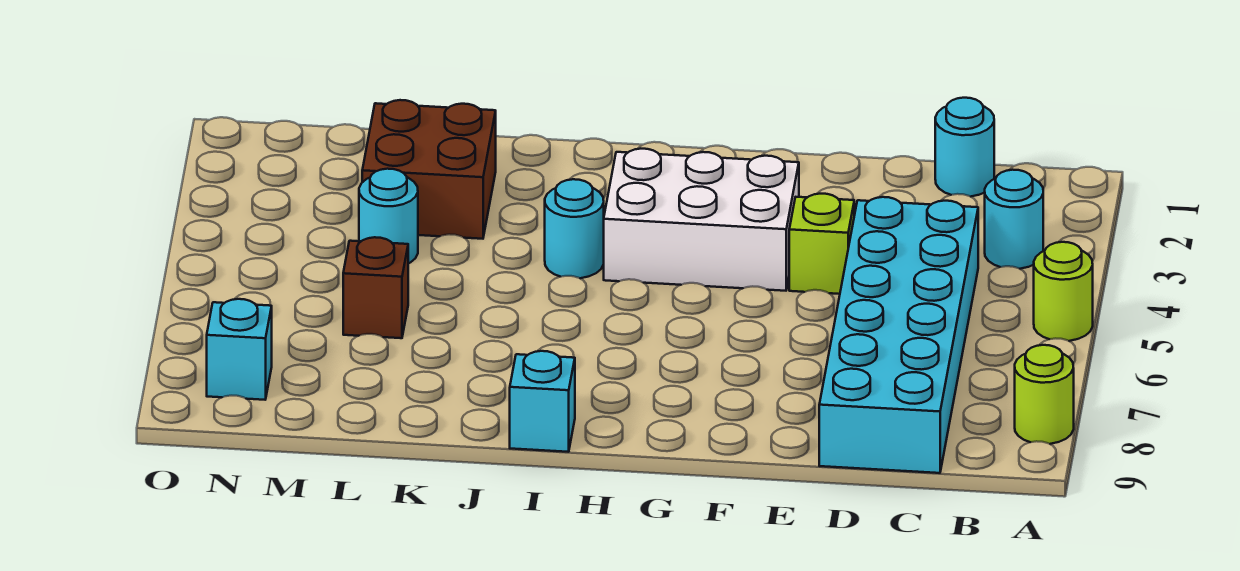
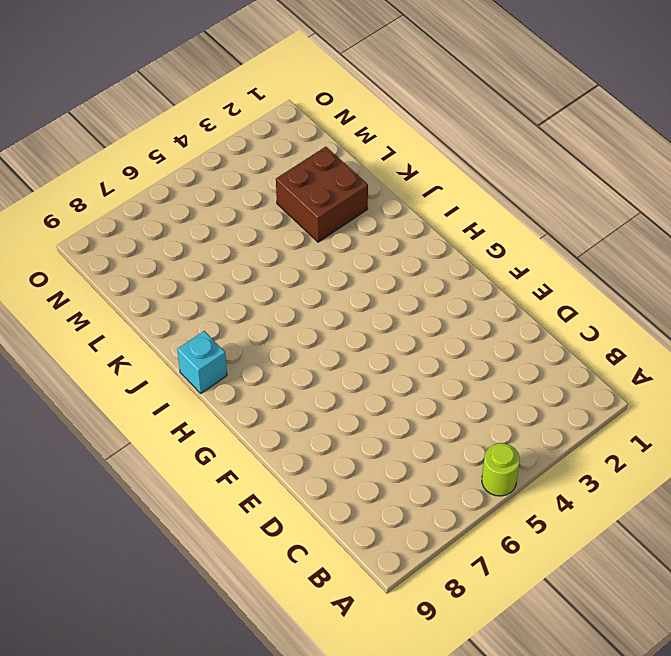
none -> lime round brick A8 level 1
none -> cyan round brick B3 level 1
none -> cyan round brick C1 level 1

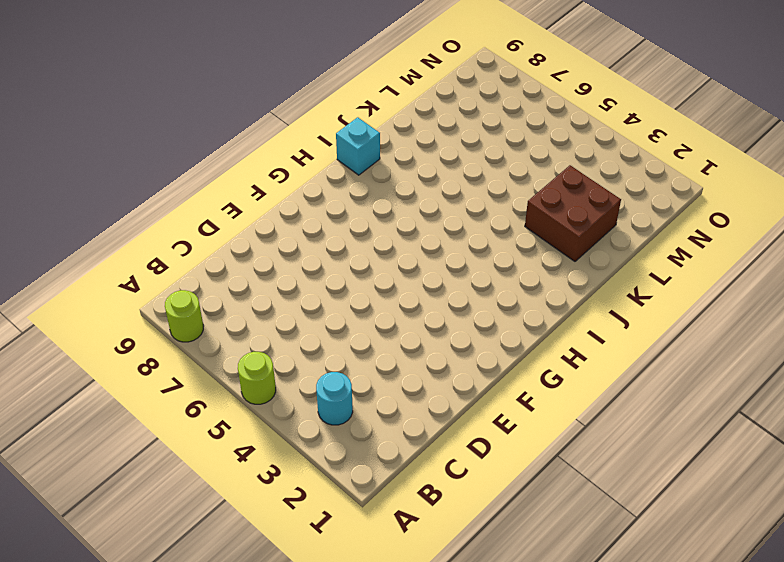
none -> cyan round brick C1 level 1
none -> cyan brick C4:D9 level 1
none -> lime brick E4 level 1

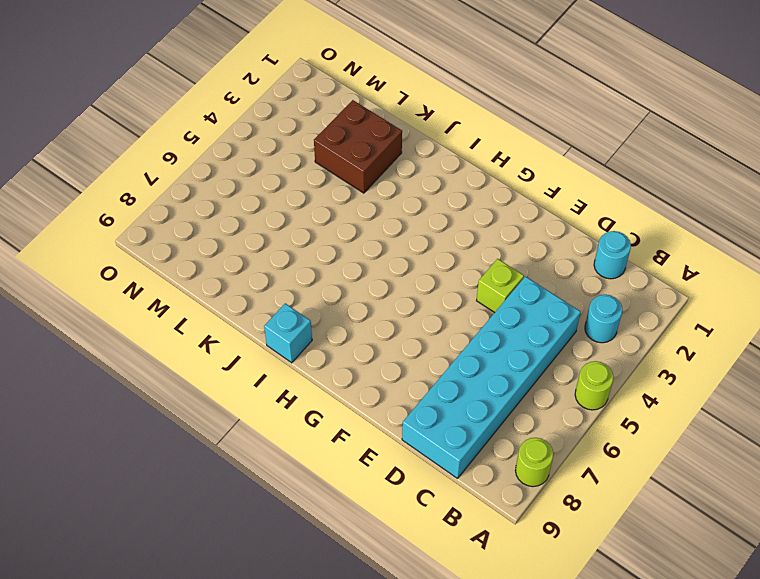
none -> white brick F3:H4 level 1
none -> cyan round brick I4 level 1
none -> cyan round brick L4 level 1

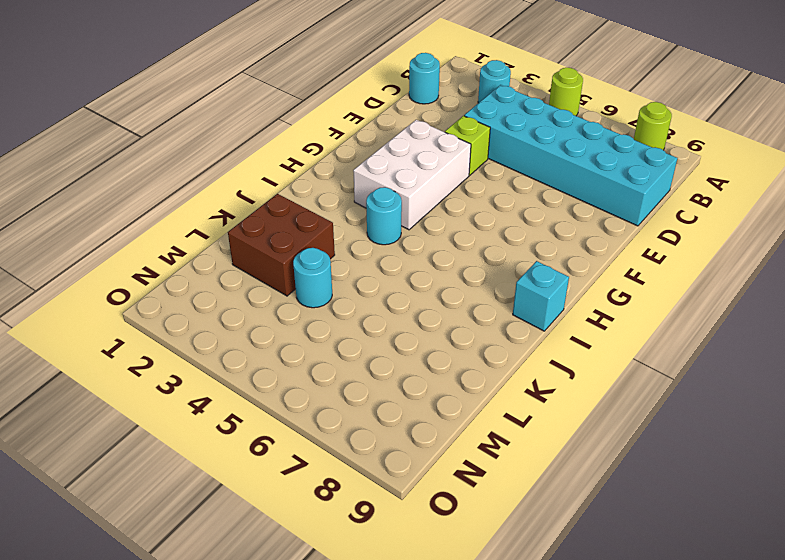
none -> brown brick L6 level 1
none -> cyan brick N8 level 1

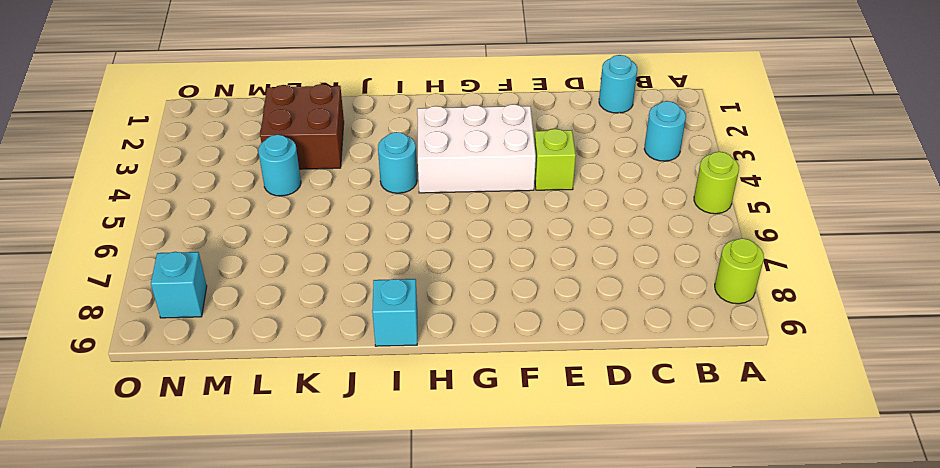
none -> cyan brick C4:D9 level 1
none -> brown brick L6 level 1

